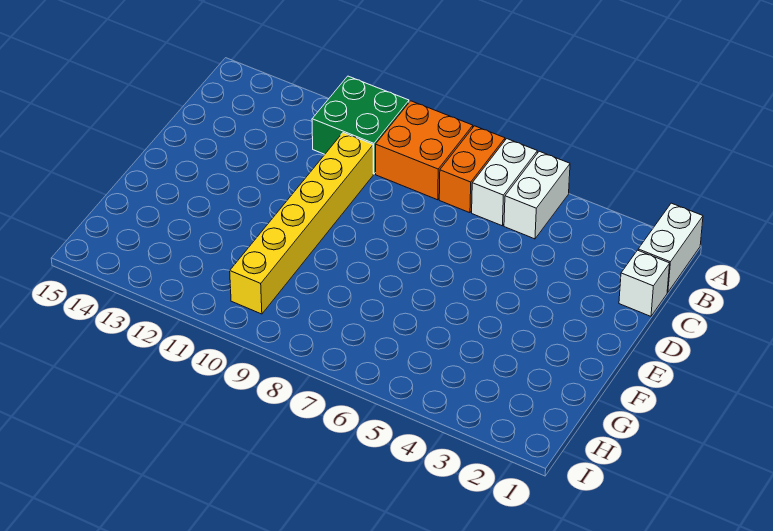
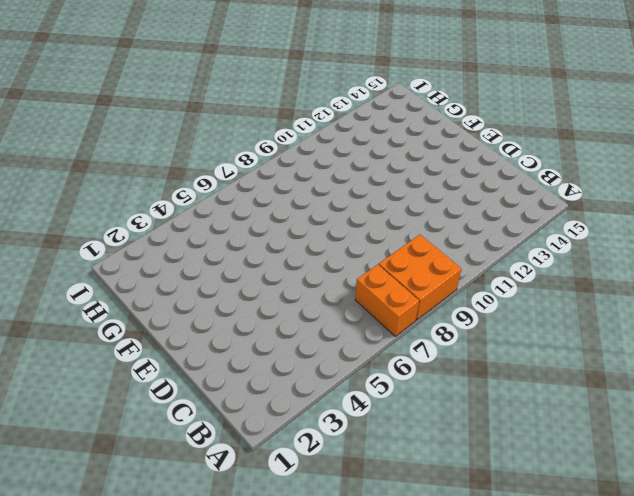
none -> white brick A1:B1 level 1
none -> white brick A5:B5 level 1

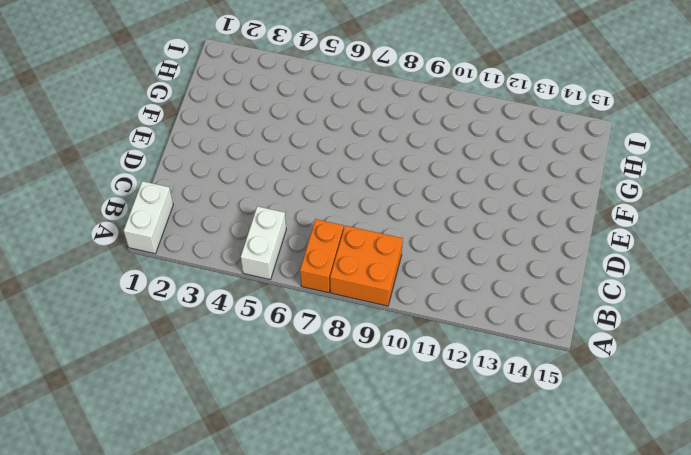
none -> white brick A6:B6 level 1
none -> green brick A10:B11 level 1

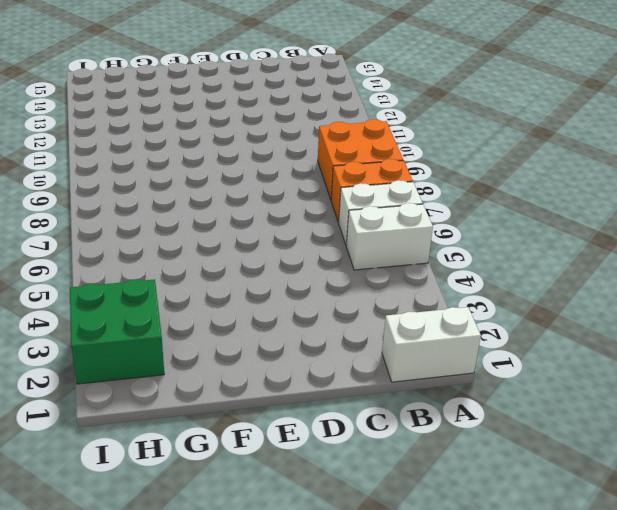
green brick H2:I3 level 1 -> green brick A10:B11 level 1
none -> white brick C1 level 1
none -> yellow brick C10:H10 level 1

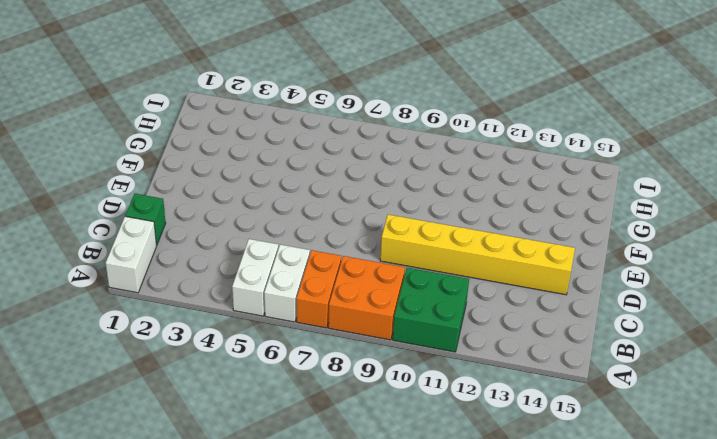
green brick C1 level 1 -> white brick C1 level 1
yellow brick D9:D14 level 1 -> yellow brick C10:H10 level 1

